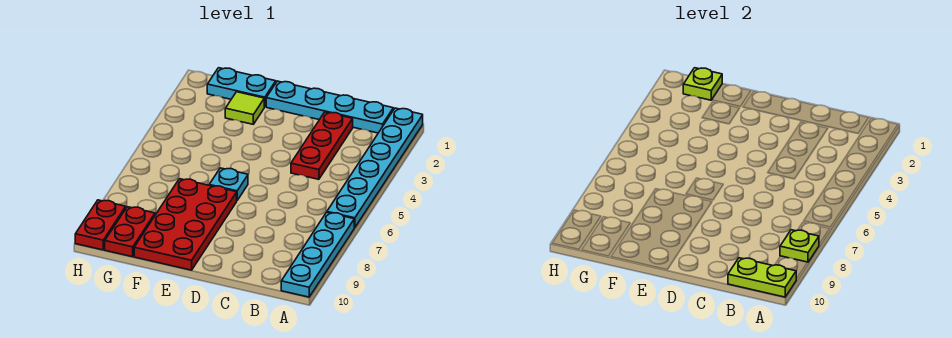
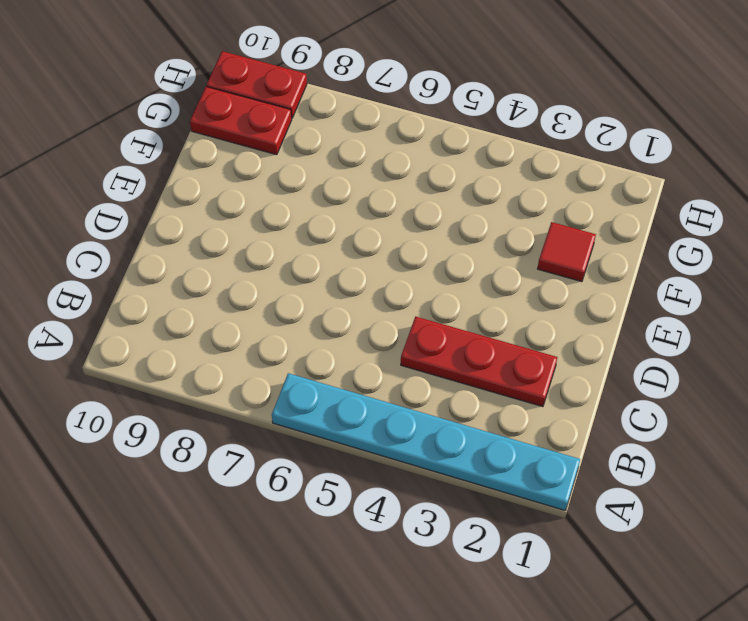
red tile F2 level 1 -> lime tile F2 level 1
none -> cyan plate A7:A10 level 1
none -> cyan plate B1:E1 level 1
none -> cyan plate E6 level 1

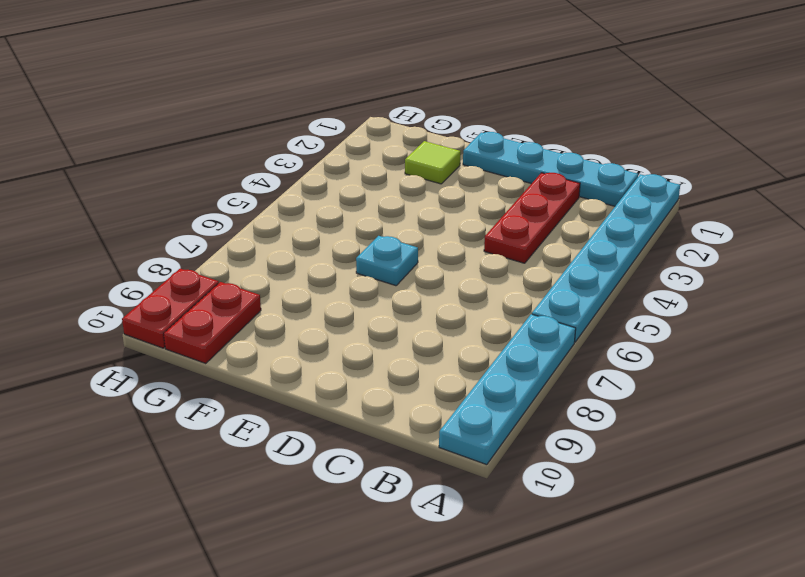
none -> red plate E7:F10 level 1
none -> cyan plate F1:G1 level 1
none -> lime plate A8 level 2

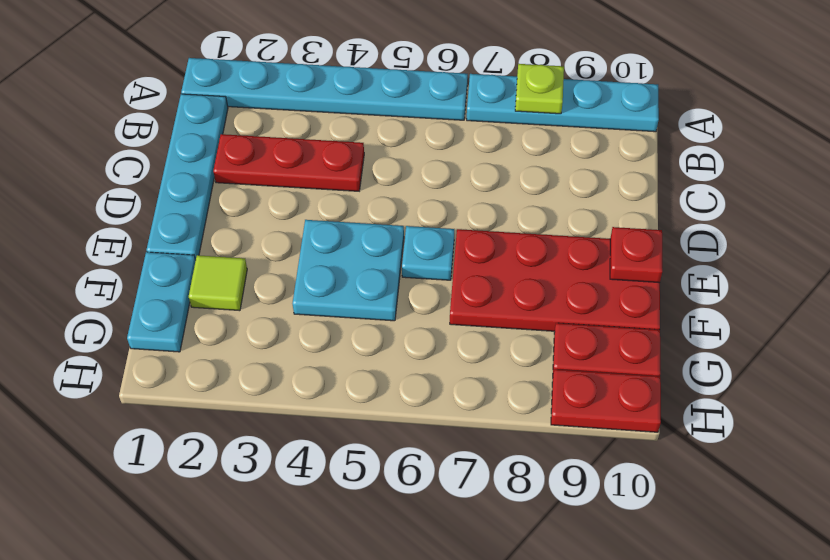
cyan plate E4:F5 level 1 -> none
red plate E10 level 2 -> none
none -> lime plate A10:B10 level 2
none -> lime plate G1 level 2

